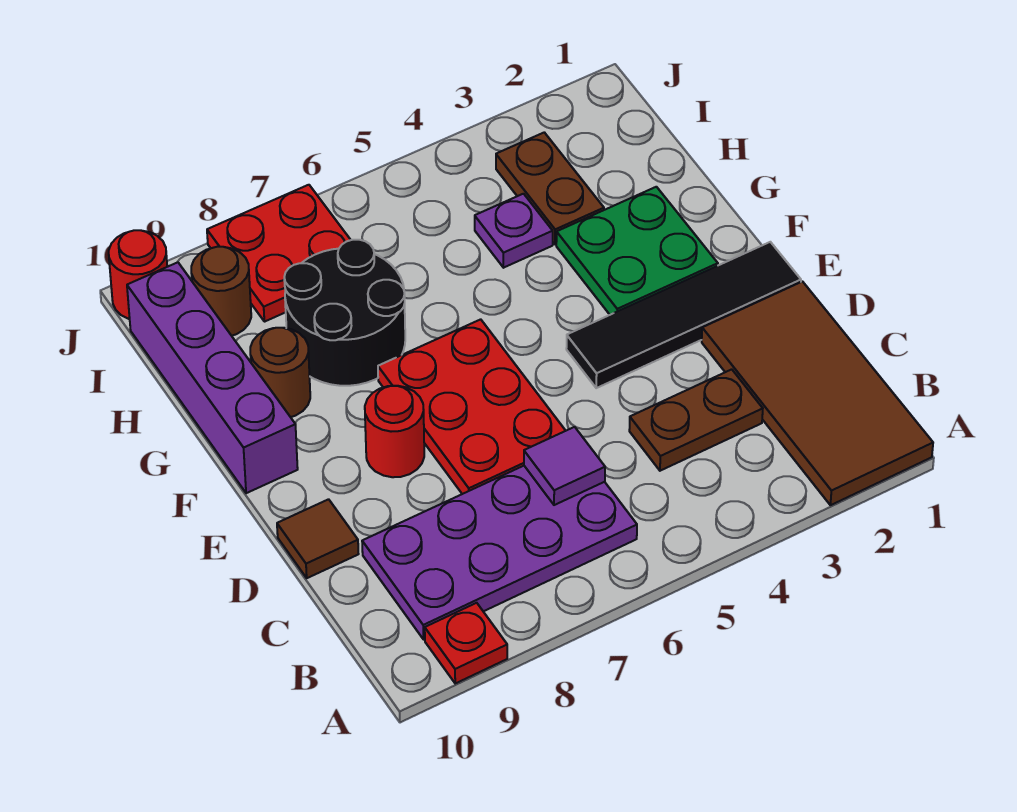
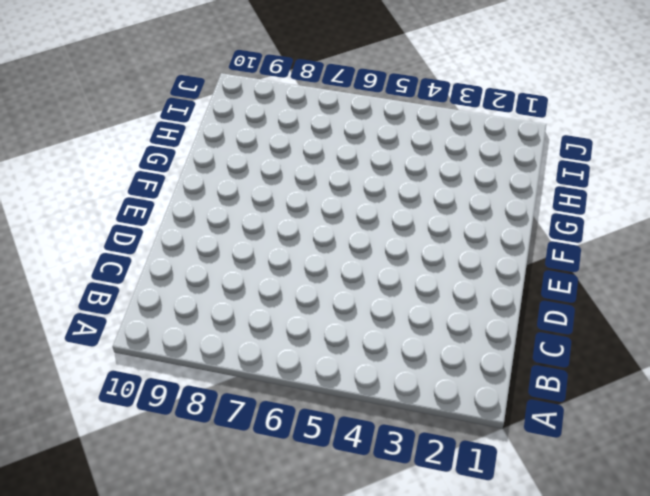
none -> brown tile A1:D2 level 1
none -> red plate A9 level 1
none -> purple plate B6:C9 level 1

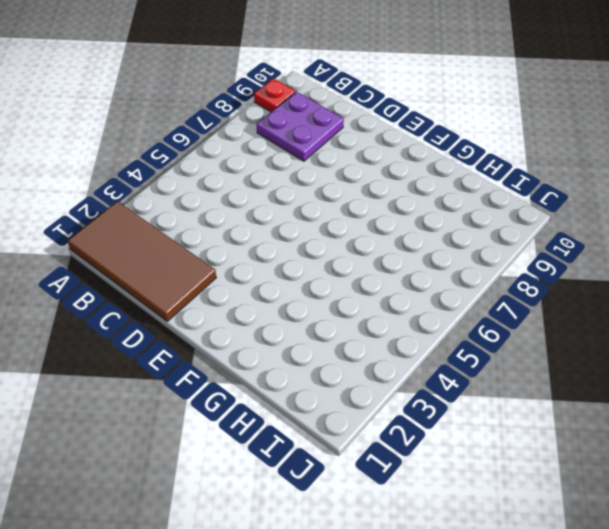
purple plate B8:C9 level 1 -> purple plate B6:C9 level 1
none -> brown plate C3:C4 level 1
none -> red plate D6:F7 level 1
none -> brown tile D10 level 1

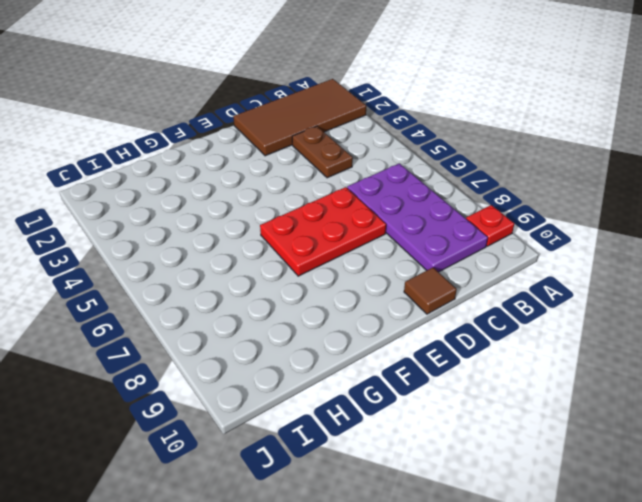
none -> black tile E1:E4 level 1
none -> red round brick E8 level 1
none -> green plate F2:G3 level 1

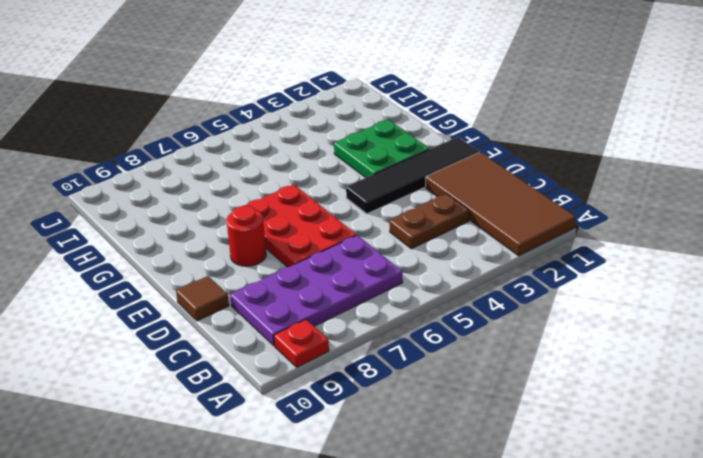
none -> purple brick F10:I10 level 1
none -> black round brick G7:H8 level 1
none -> brown round brick G9 level 1

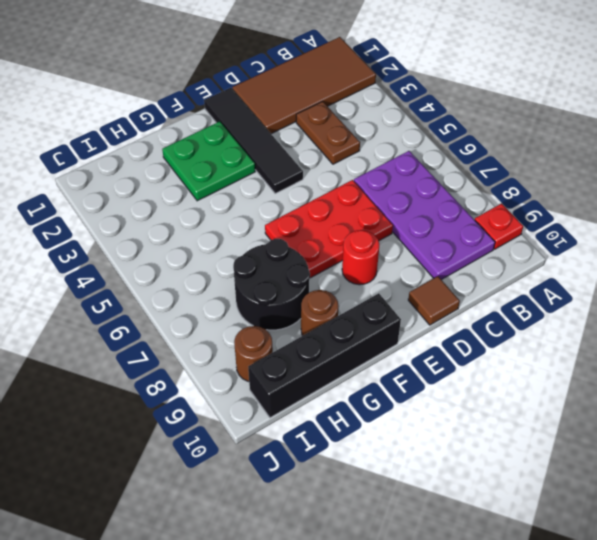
black brick F10:I10 level 1 -> purple brick F10:I10 level 1
none -> brown plate H3:I3 level 1
none -> purple plate H4 level 1
none -> red plate I7:J8 level 1

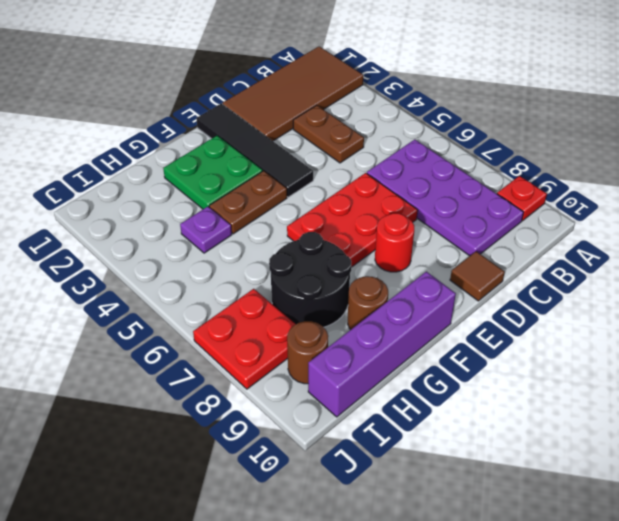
brown plate F4:G4 level 1 -> brown plate H3:I3 level 1
none -> red round brick J10 level 1
none -> purple tile C6 level 2

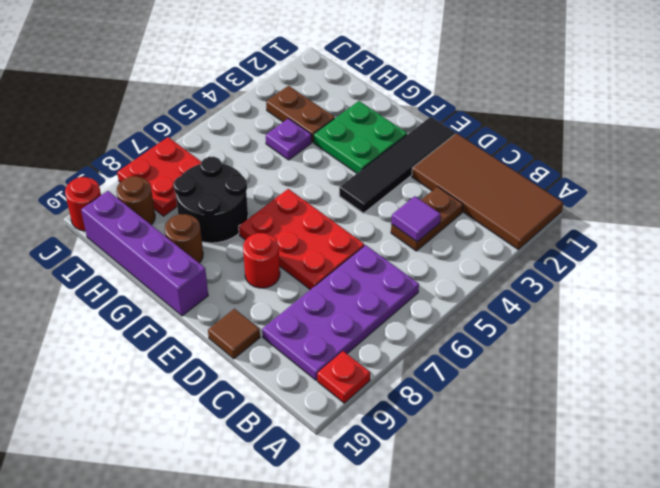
purple tile C4 level 2 -> purple tile C6 level 2

